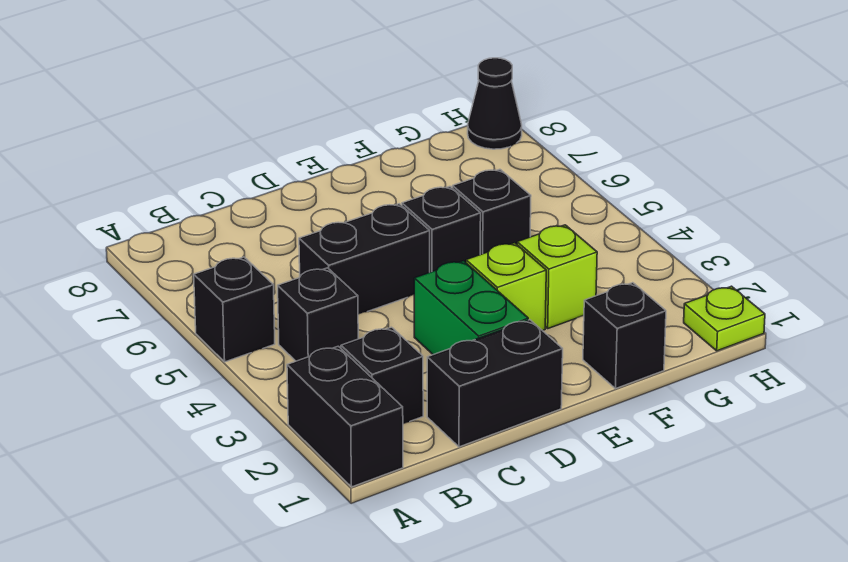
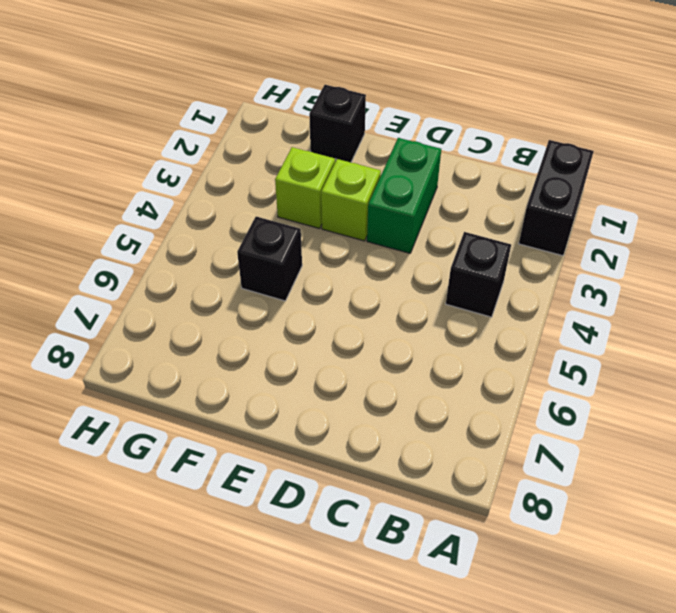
none -> black brick A5 level 1
none -> black brick B2 level 1
none -> black brick C1:D1 level 1

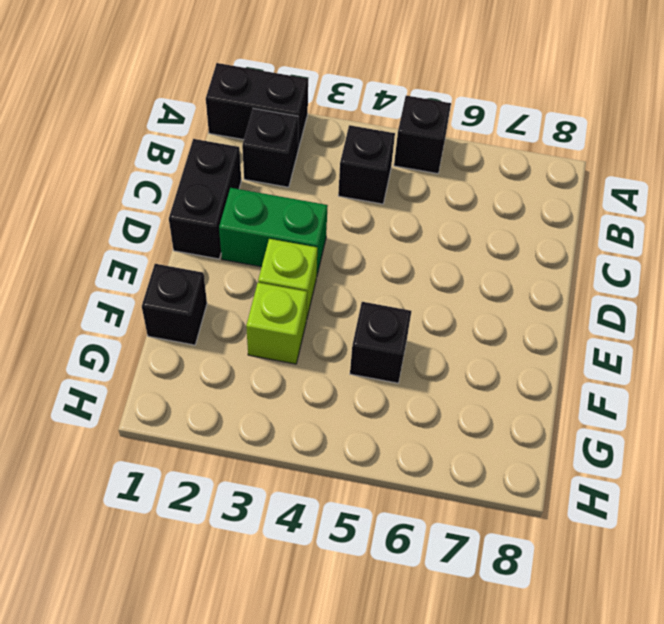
none -> black brick C5:D5 level 1
none -> black brick E5 level 1
none -> lime plate H1 level 1

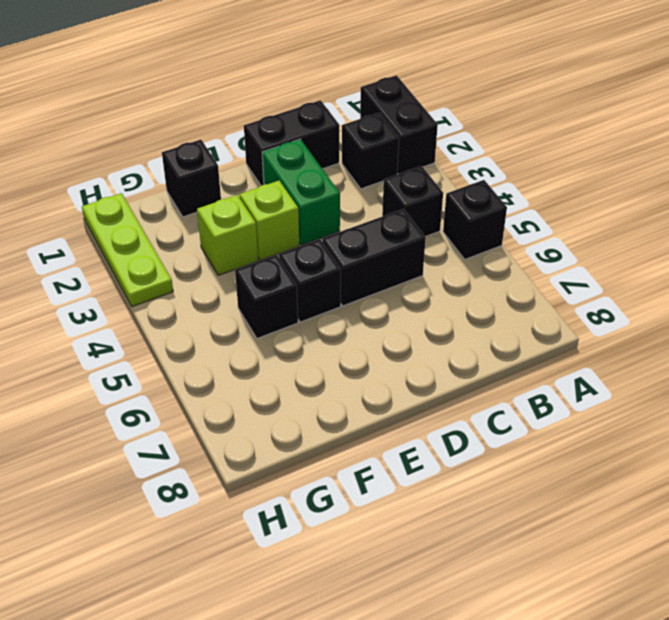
lime plate H1:H3 level 1 -> lime plate H1 level 1
none -> black cone H8 level 1

